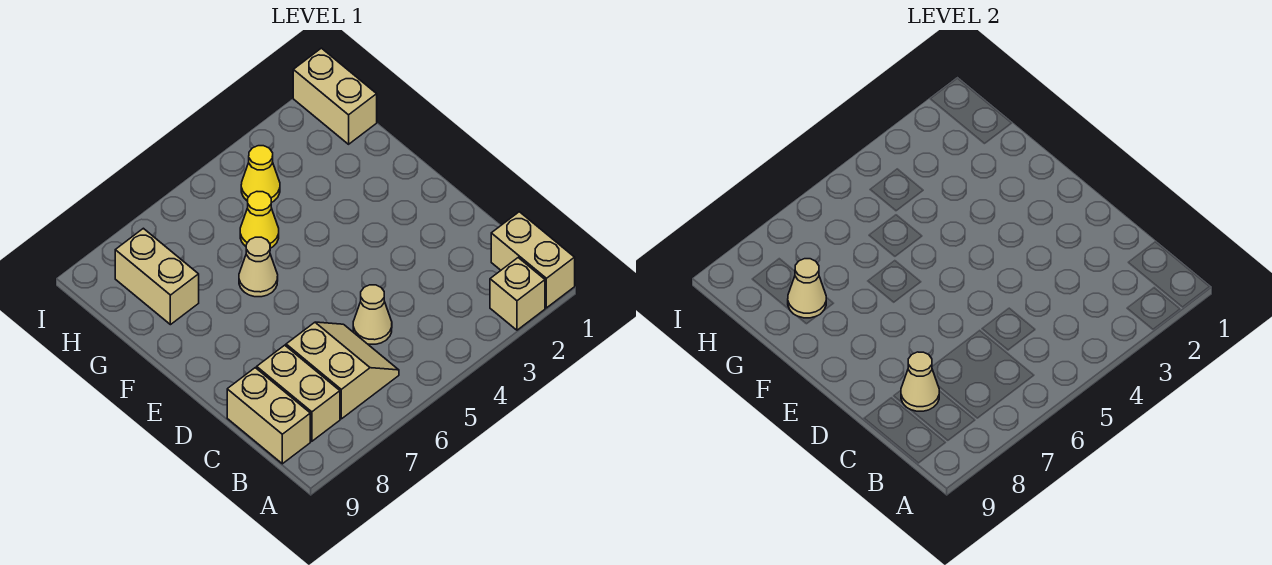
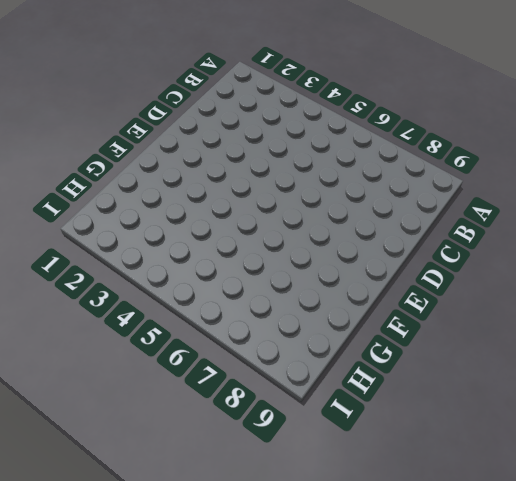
none -> tan brick A1:B1 level 1
none -> tan brick A2 level 1
none -> tan slope B6:C7 level 1 top 7

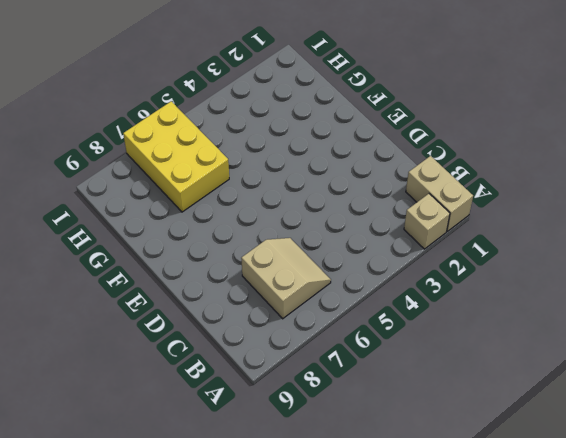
yellow brick G6:I7 level 1 -> none
none -> tan brick B8:C8 level 1
none -> tan brick B9:C9 level 1
none -> tan cone C5 level 1

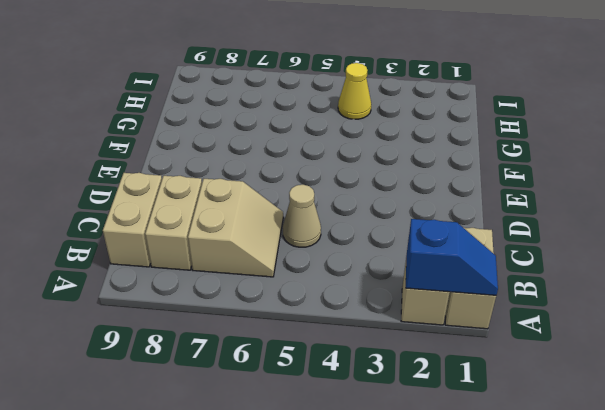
blue slope A1:A2 level 2 top 2 -> none
none -> tan cone F6 level 1
none -> yellow cone G5 level 1
none -> tan brick G8:H8 level 1

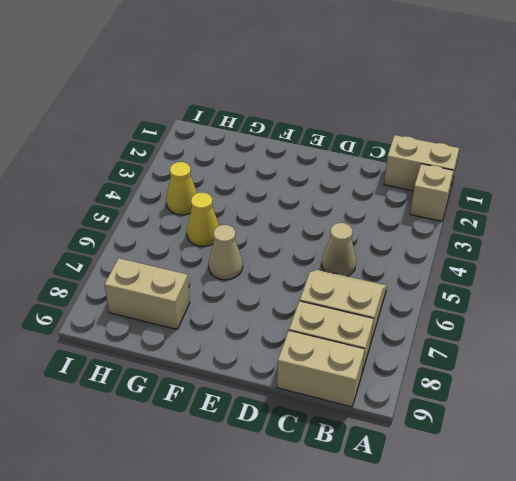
none -> tan brick H1:I1 level 1
none -> tan cone C8 level 2
none -> tan cone G8 level 2

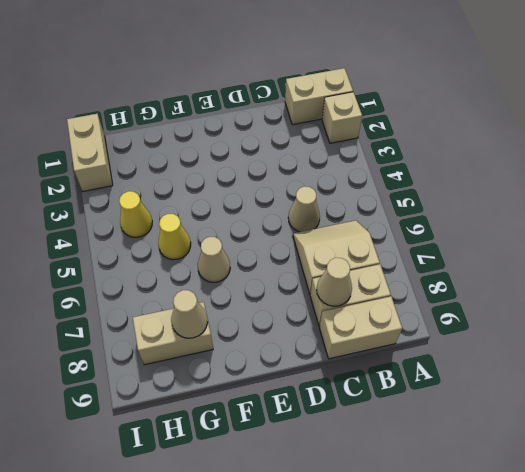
tan brick I1:I2 level 1 -> tan brick H1:I1 level 1

